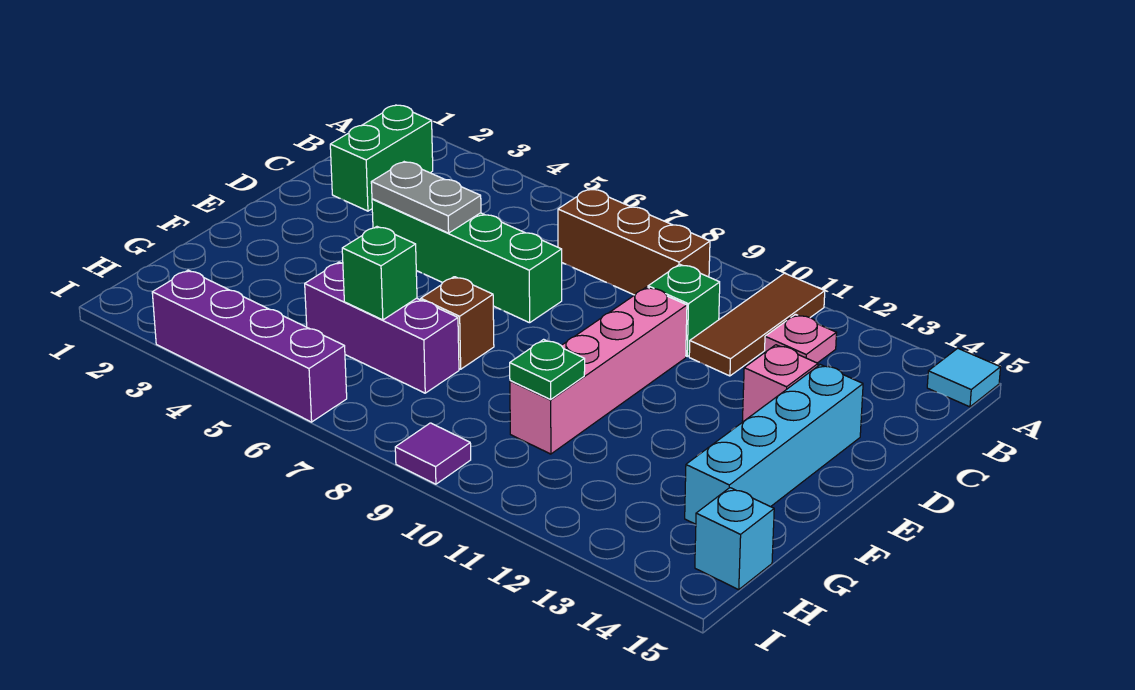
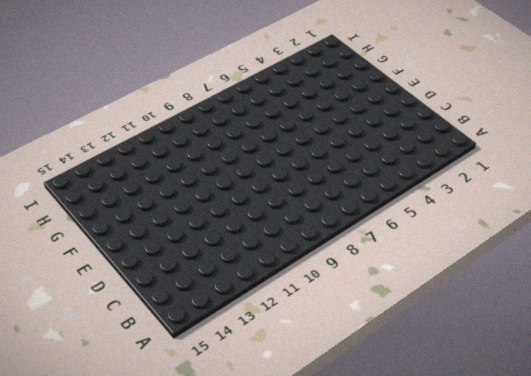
none -> brown tile A11:C11 level 1
none -> cyan tile A15 level 1
none -> green brick B2:C2 level 1

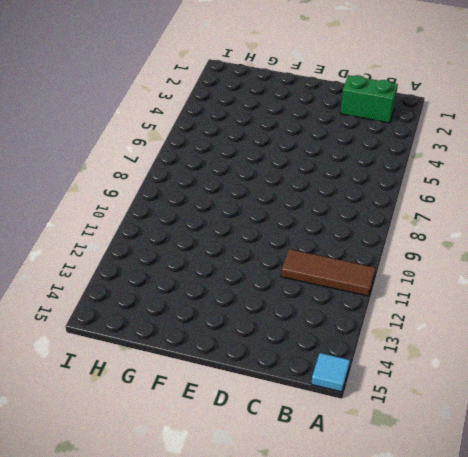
none -> brown brick B7:B9 level 1
none -> pink plate B12 level 1
none -> green brick C10 level 1

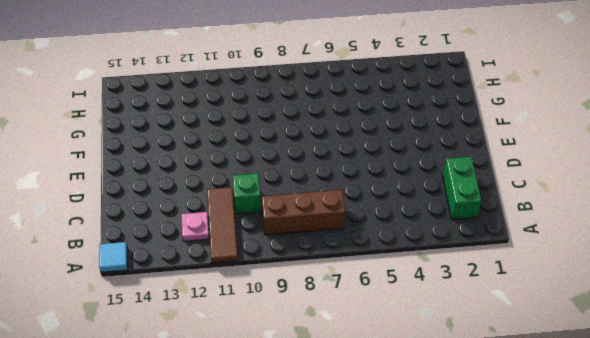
none -> green brick D4:D7 level 1
none -> pink brick D10:G10 level 1
none -> pink brick D13 level 1

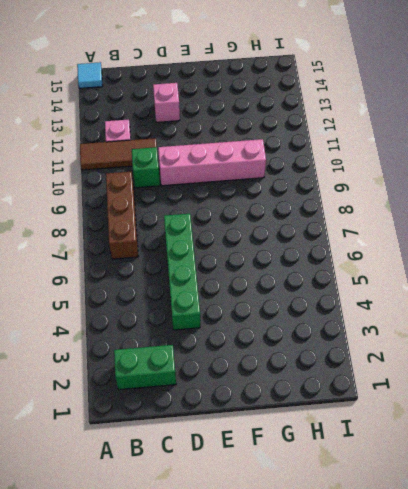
none -> cyan brick D14:G14 level 1
none -> brown brick F7 level 1
none -> purple brick G5:G7 level 1

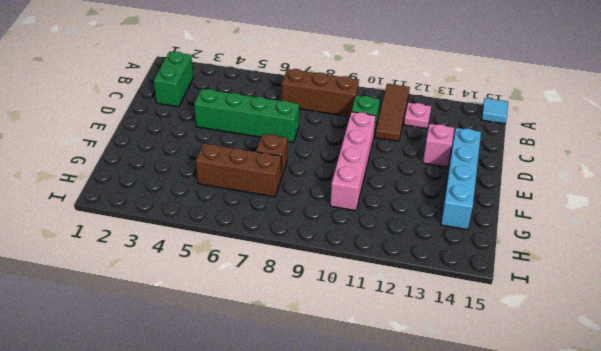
brown brick G5:G7 level 1 -> purple brick G5:G7 level 1
none -> cyan brick H15 level 1
none -> purple brick I3:I6 level 1
none -> purple tile I9 level 1

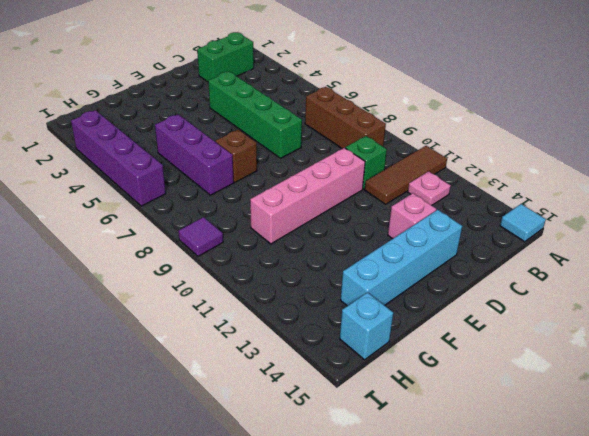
none -> grey plate D4:D5 level 2
none -> green brick G6 level 2
none -> green plate G10 level 2

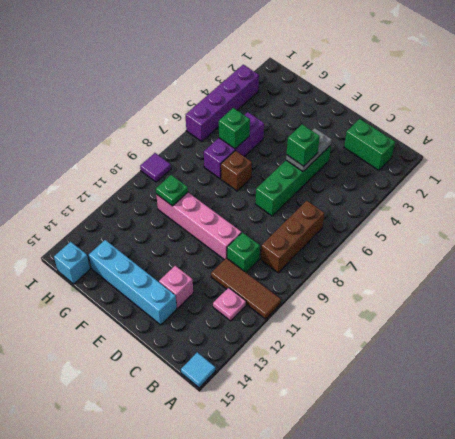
green brick D5 level 3 -> none

